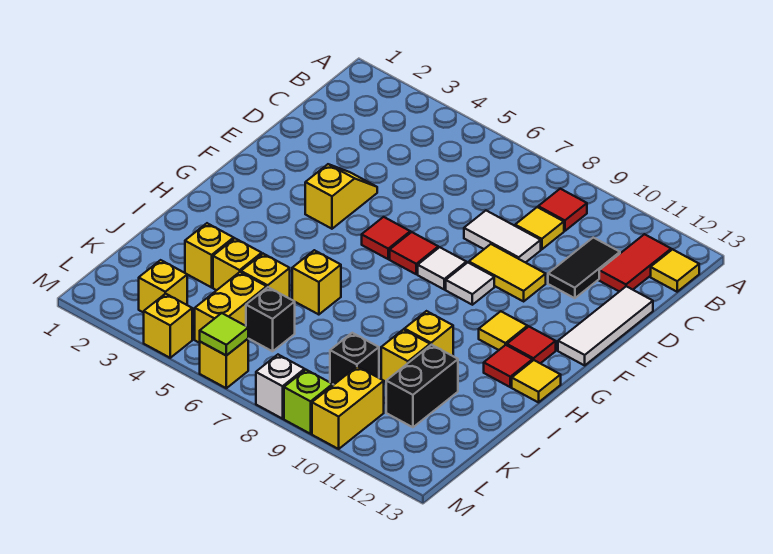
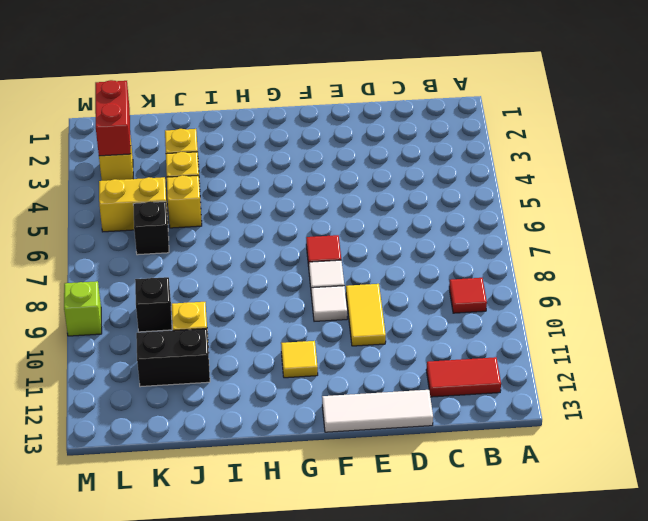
red brick L2:L3 level 2 -> none
none -> yellow tile B13 level 1
none -> yellow tile C9 level 1
none -> black tile C11:D11 level 1
none -> white tile D8:D9 level 1

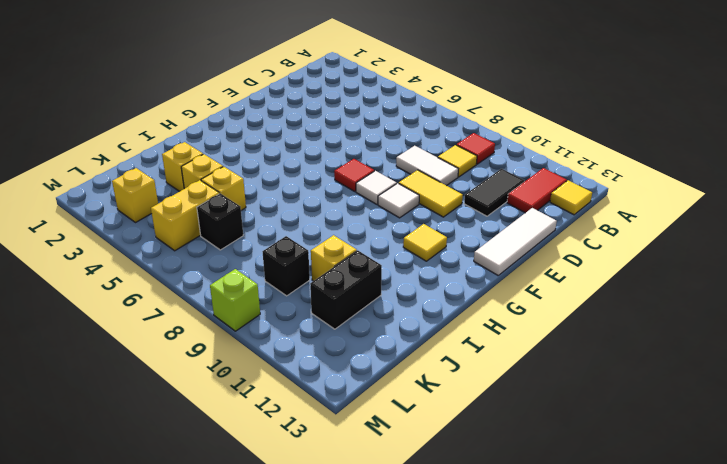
none -> yellow slope E4:F4 level 1 top F
none -> red tile F6 level 1
none -> red tile G12 level 1
none -> red tile H12 level 1

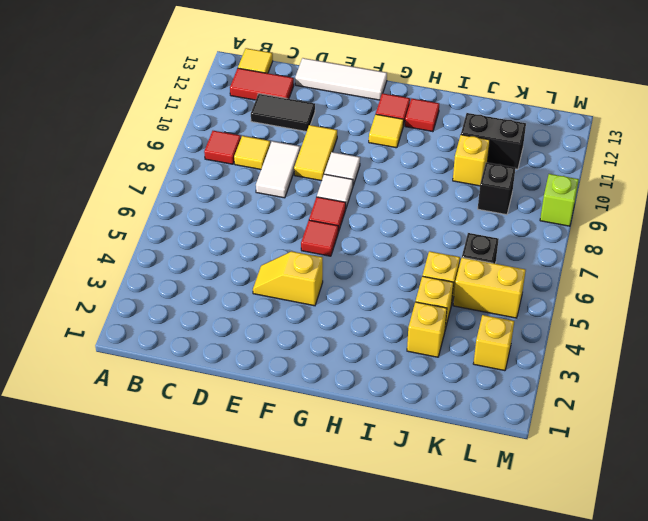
none -> yellow tile H13 level 1
none -> yellow brick I6 level 1
none -> yellow brick I10 level 1
none -> yellow brick L10:M10 level 1

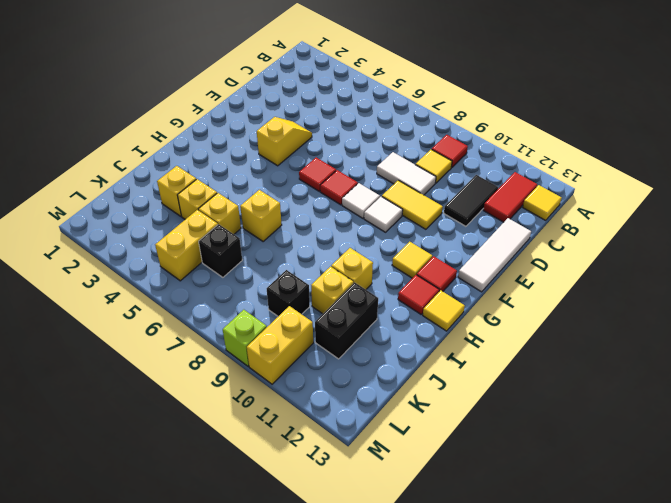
none -> yellow brick L3 level 1
none -> yellow brick M4 level 1
none -> yellow brick M6 level 1
none -> white brick M8 level 1

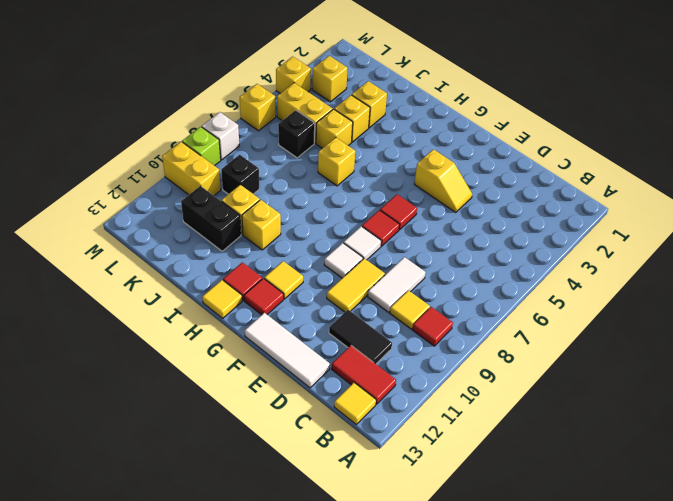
none -> lime tile M6 level 2

